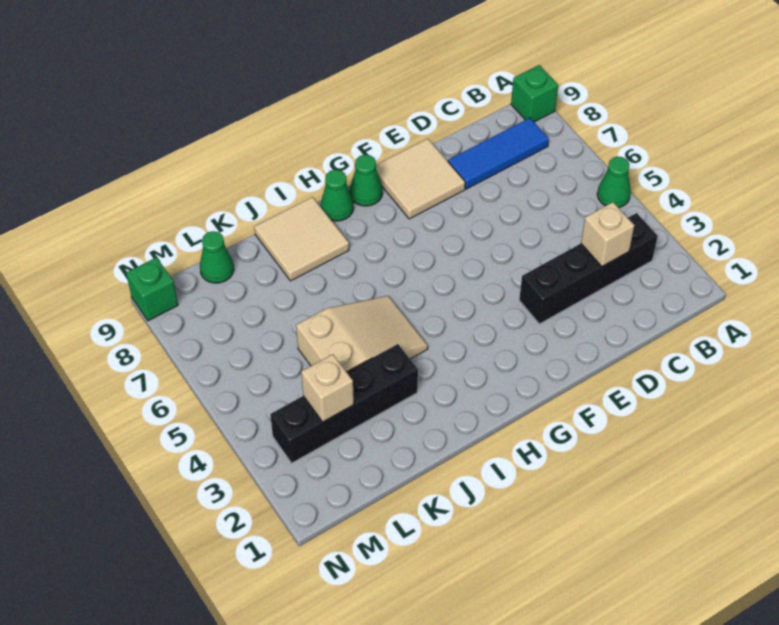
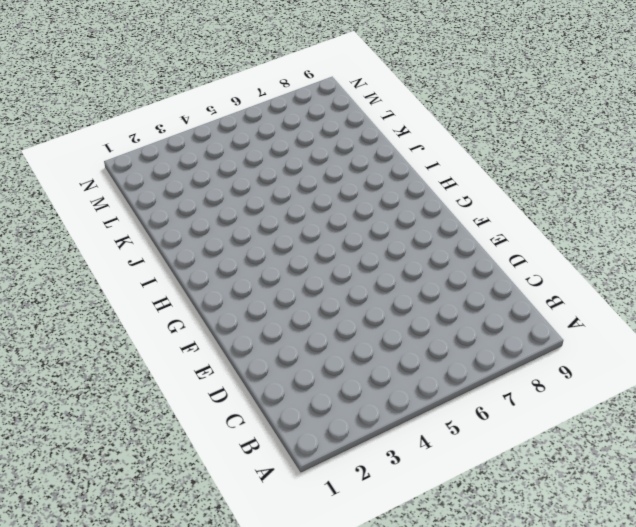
none -> green cone A5 level 1
none -> green brick A9 level 1
none -> black brick B3:E3 level 1

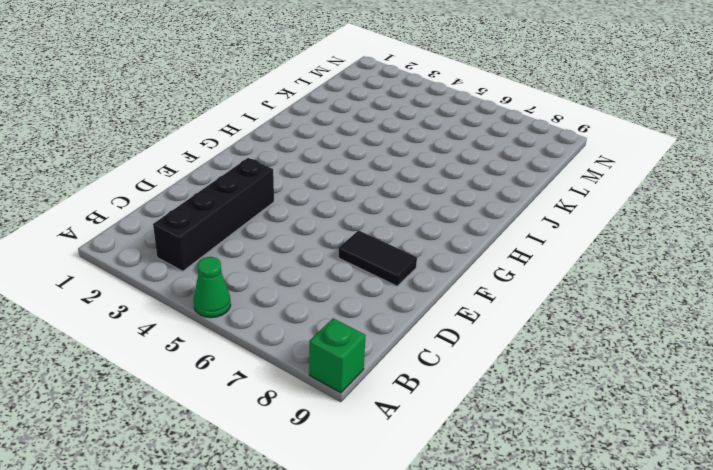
black tile E7:E8 level 1 -> tan tile E8:F9 level 1
none -> blue tile B8:D8 level 1
none -> green cone G9 level 1
none -> green cone H9 level 1

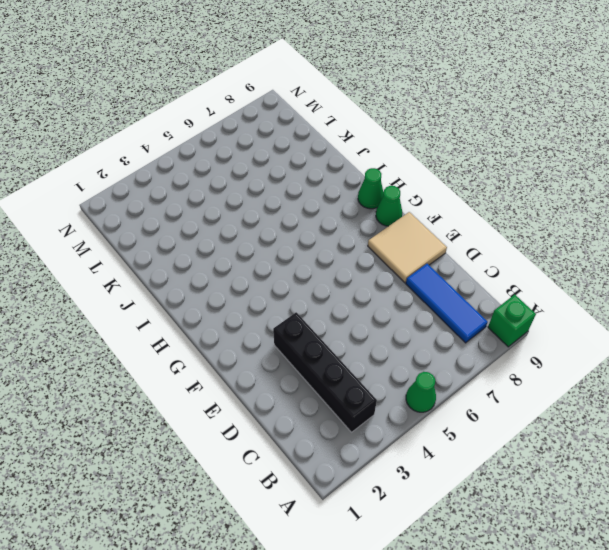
none -> tan slope I4:K5 level 1 top K
none -> tan tile I8:J9 level 1
none -> black brick J3:M3 level 1

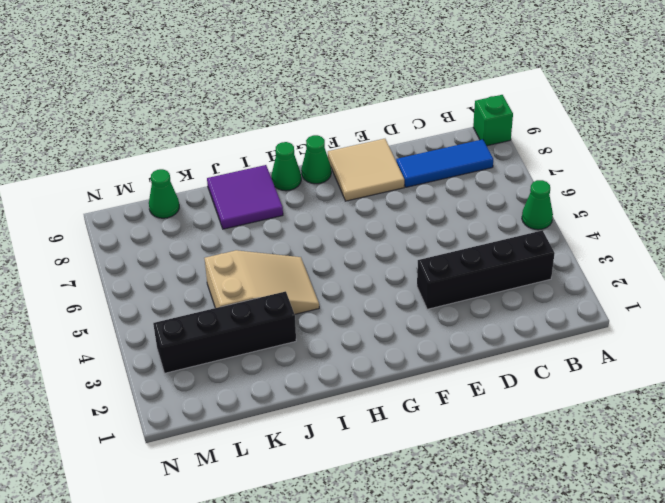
purple tile I8:J9 level 1 -> tan tile I8:J9 level 1
none -> green brick N9 level 1
none -> tan brick C3 level 2
none -> tan brick L3 level 2

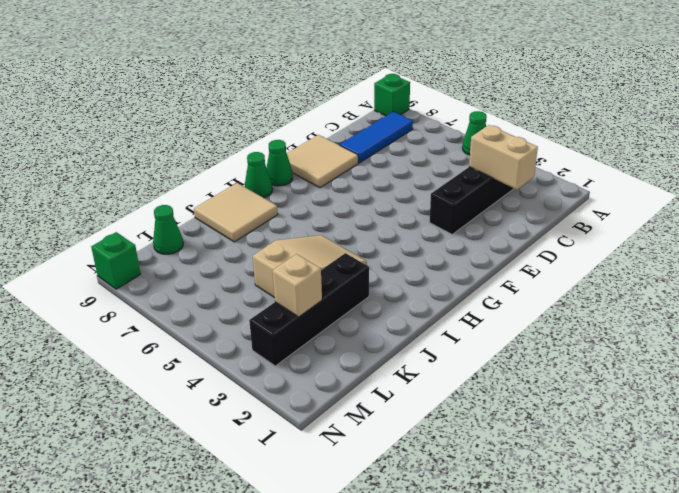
tan brick C2:C3 level 2 -> tan brick C3 level 2

